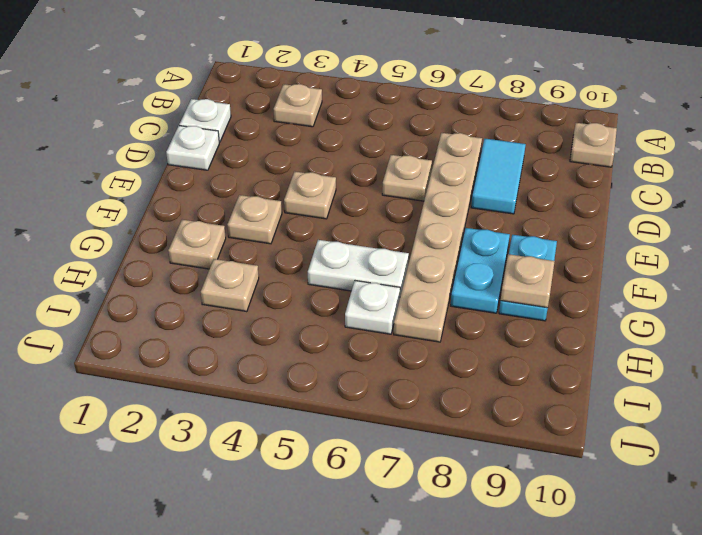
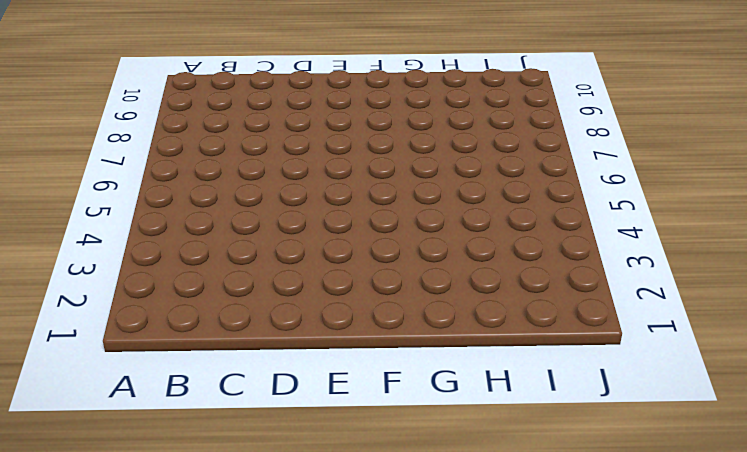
none -> tan plate B3 level 1
none -> tan plate B10 level 1
none -> white plate C1 level 1

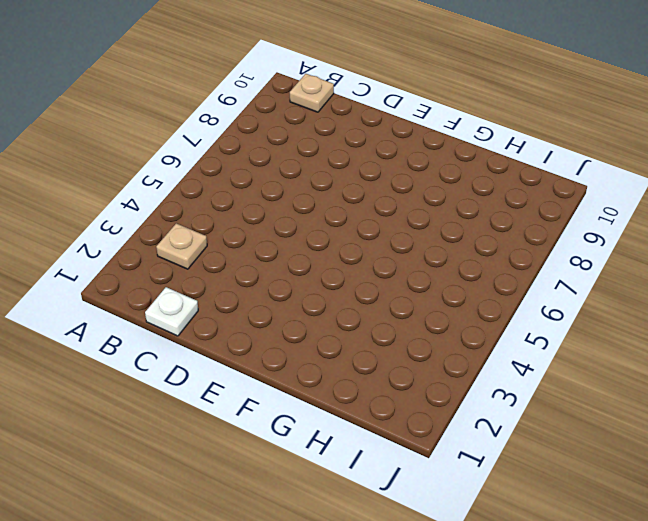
none -> tan plate C7:H7 level 1
none -> cyan tile C8:D8 level 1
none -> white plate D1 level 1

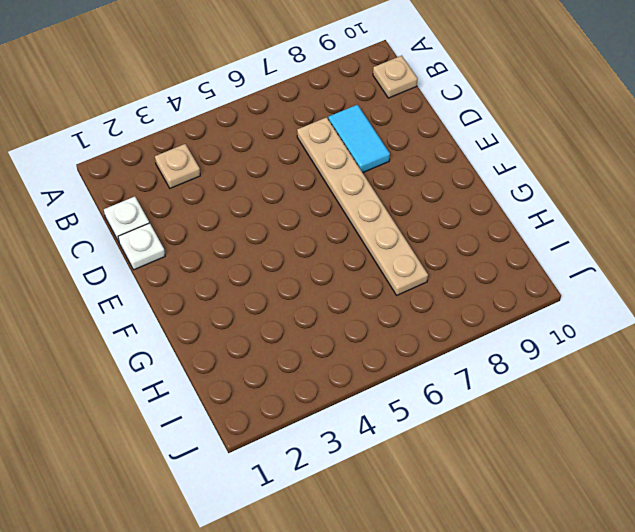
none -> tan plate D6 level 1
none -> tan plate E4 level 1
none -> tan plate F3 level 1

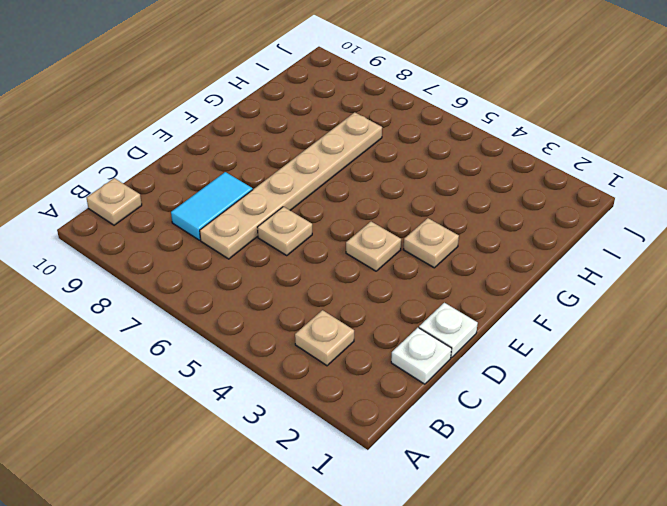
none -> cyan plate F8:G8 level 1
none -> cyan plate F9:G9 level 1
none -> tan plate G2 level 1

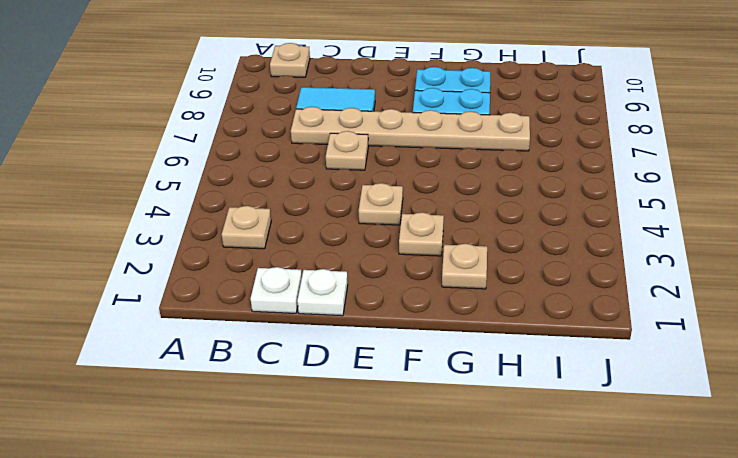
none -> white plate G5:G6 level 1
none -> tan plate H3 level 1
none -> white plate H6 level 1

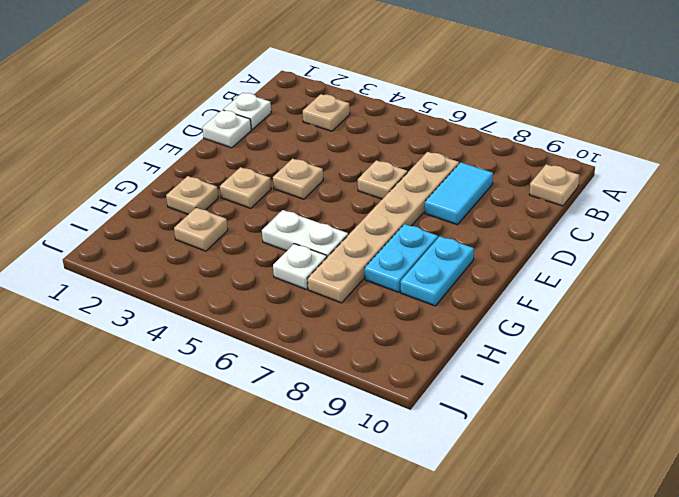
none -> tan plate G9 level 2

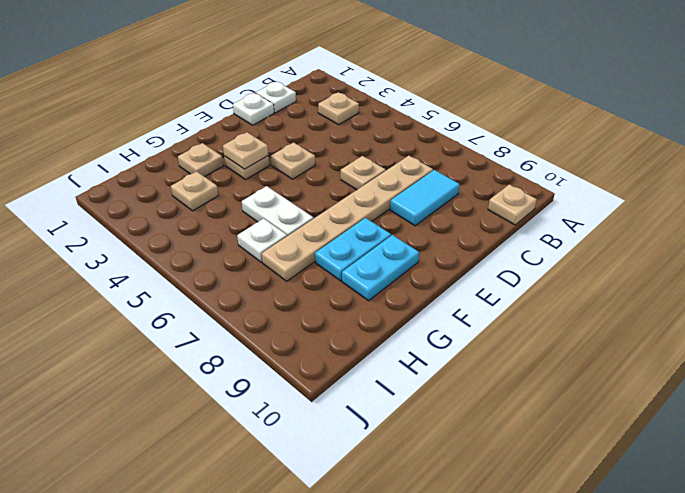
tan plate F3 level 2 -> tan plate G9 level 2

